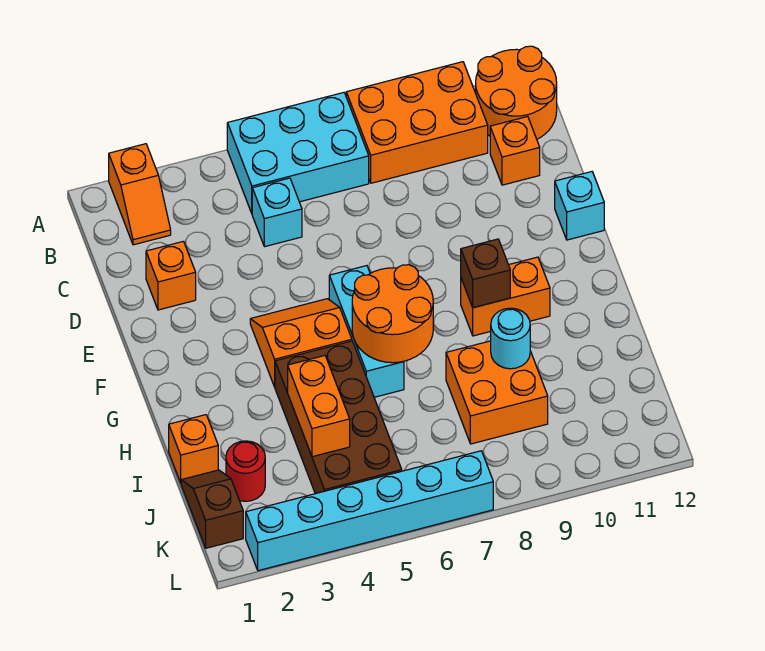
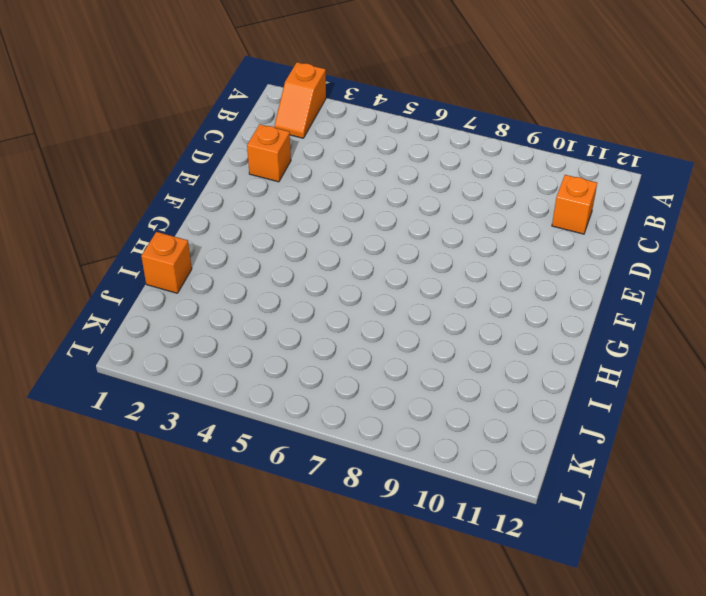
none -> cyan brick A5:B7 level 1
none -> orange brick A8:B10 level 1
none -> orange round brick A11:B12 level 1

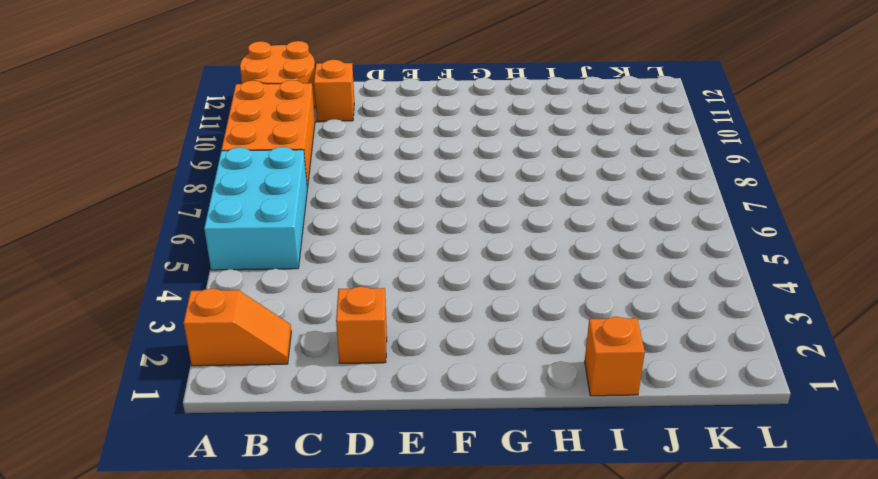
none -> cyan brick C5 level 1
none -> cyan brick E12 level 1
none -> orange slope F4:G5 level 1 top G

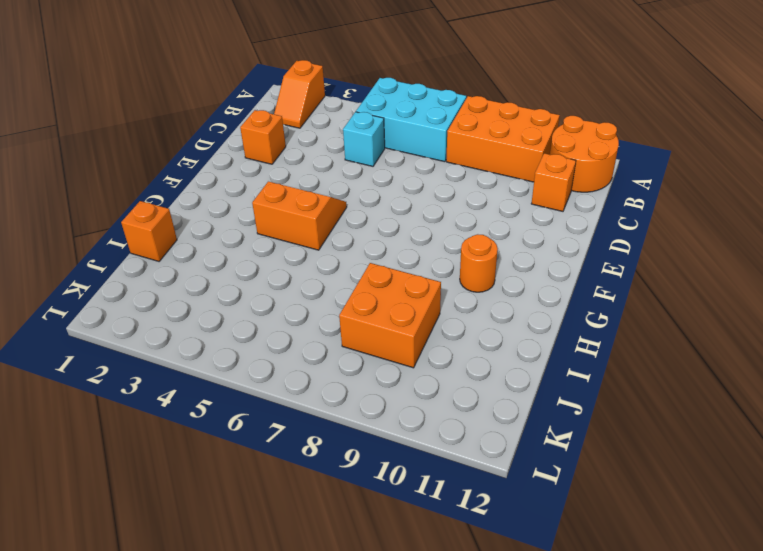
orange round brick G10 level 1 -> orange brick G9:G10 level 1
none -> cyan brick E12 level 1
none -> cyan brick F6:H6 level 1
none -> brown brick H4:K5 level 1

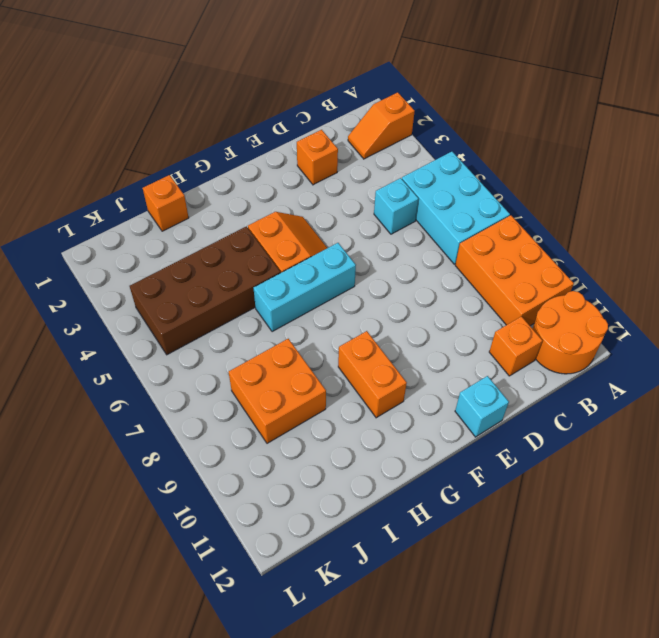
none -> brown slope J1:K1 level 1 top K
none -> red round brick J2 level 1
none -> cyan brick L2:L7 level 1

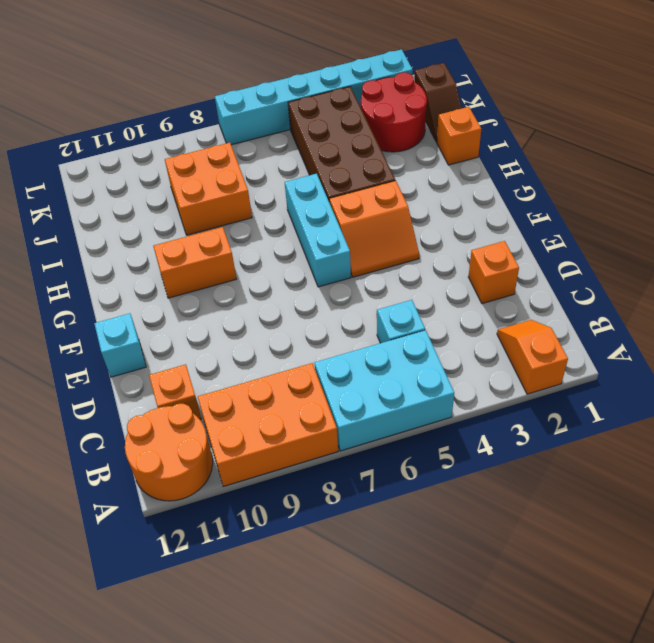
red round brick J2:K3 level 1 -> red round brick J2 level 1
none -> orange round brick G6:H7 level 2
none -> brown brick G9 level 2
none -> orange brick I4:J4 level 2

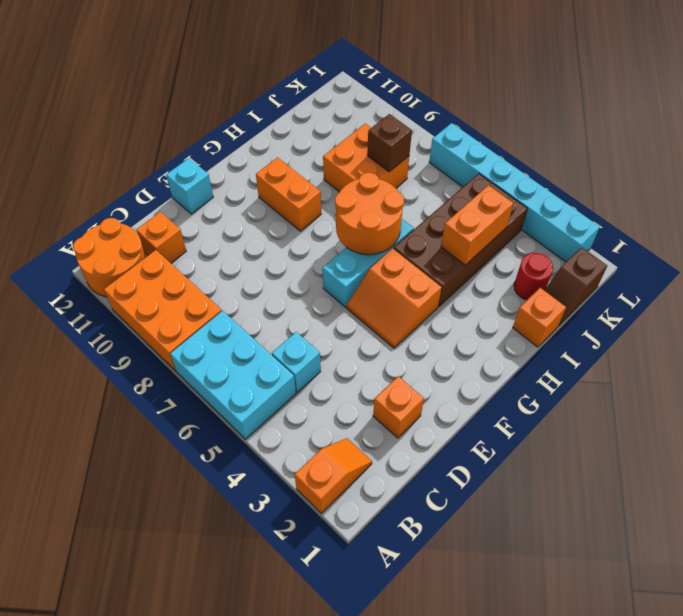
brown brick J8 level 2 -> brown brick G9 level 2
none -> cyan round brick I9 level 2

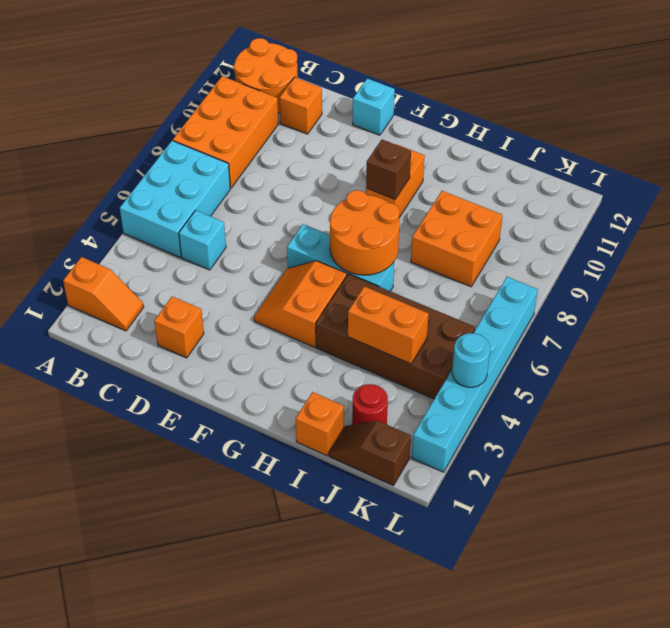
cyan round brick L4 level 2 -> cyan round brick I9 level 2

